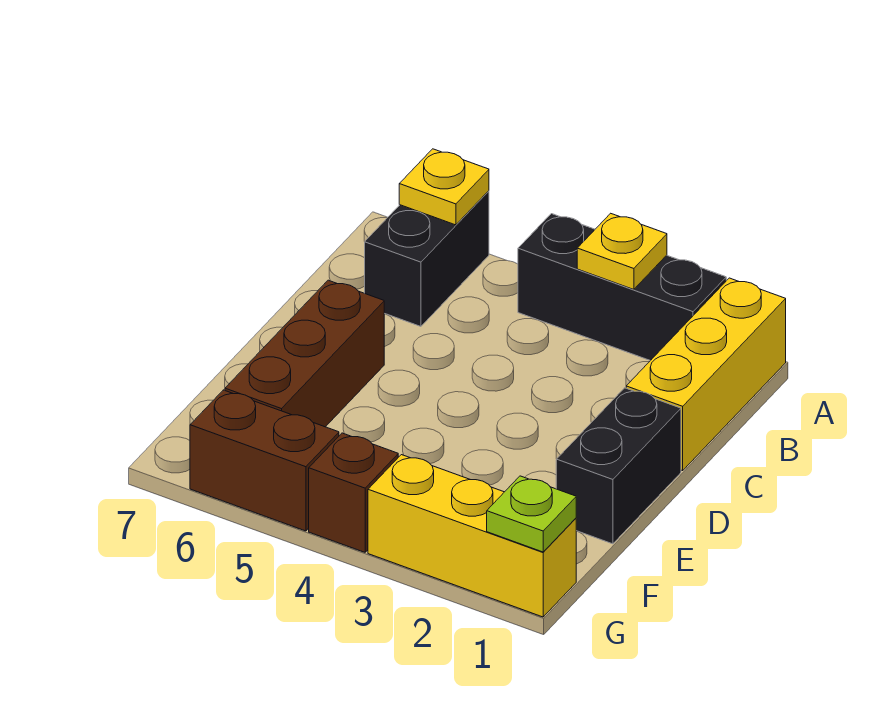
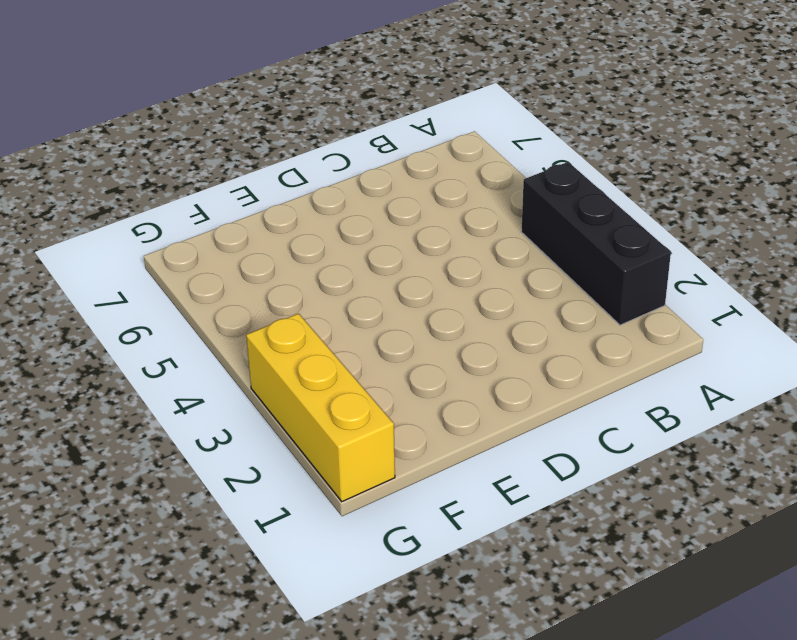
none -> yellow brick A1:C1 level 1
none -> black brick A6:B6 level 1

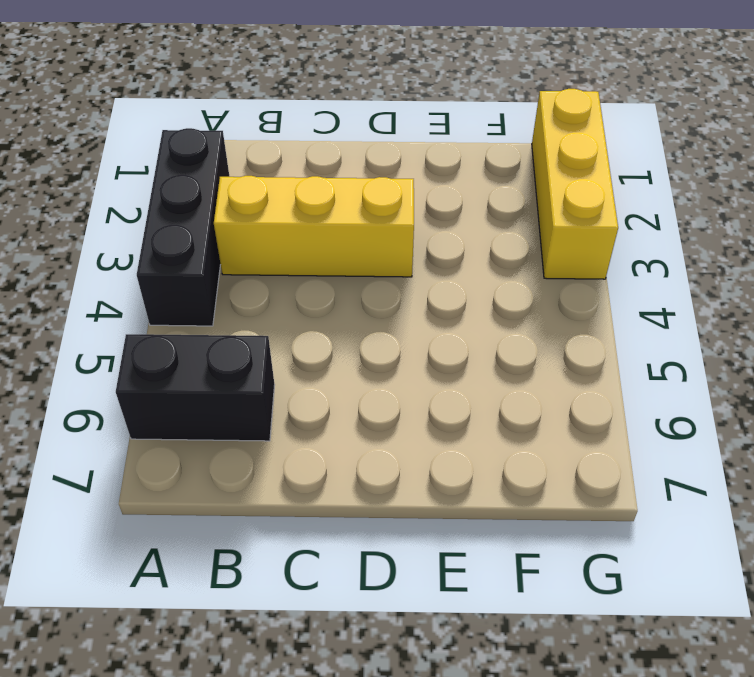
yellow brick B3:D3 level 1 -> yellow brick A1:C1 level 1
none -> black brick D1:E1 level 1
none -> brown brick D6:F6 level 1

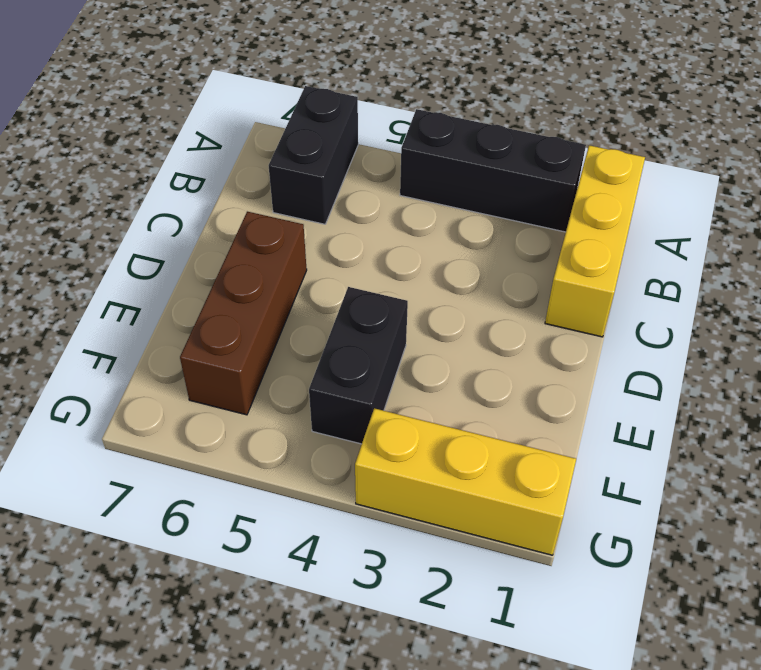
black brick E4:F4 level 1 -> black brick D1:E1 level 1
none -> brown brick G4 level 1
none -> brown brick G5:G6 level 1

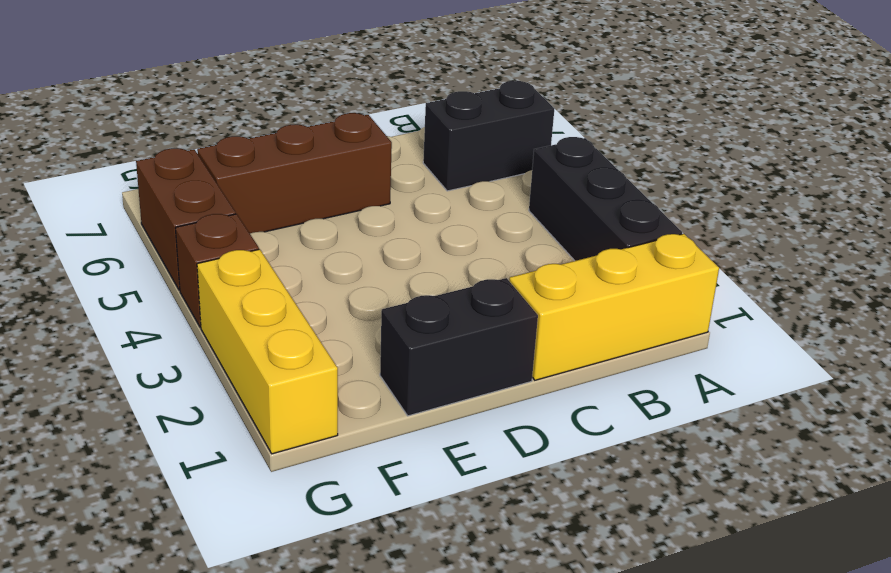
none -> yellow plate A3 level 2
none -> yellow plate A6 level 2

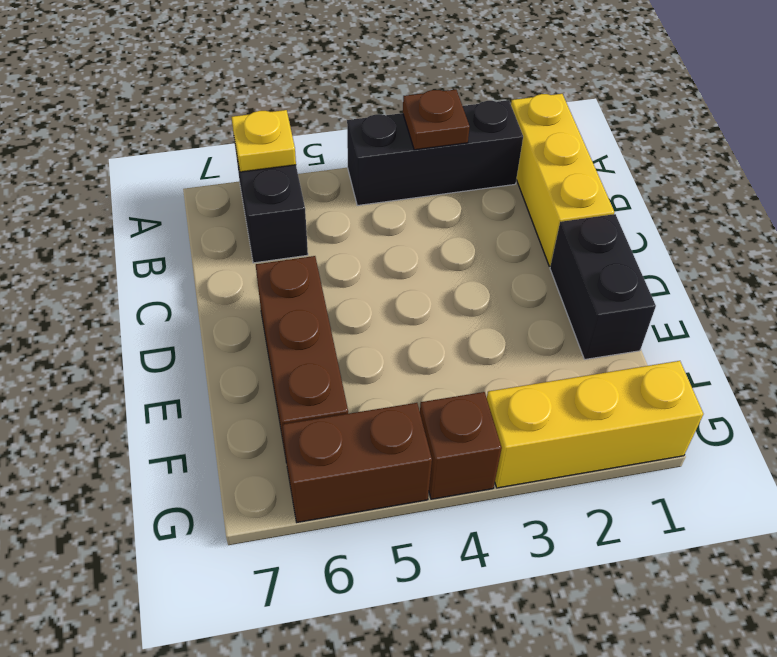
brown plate A3 level 2 -> yellow plate A3 level 2
none -> lime plate G1 level 2

